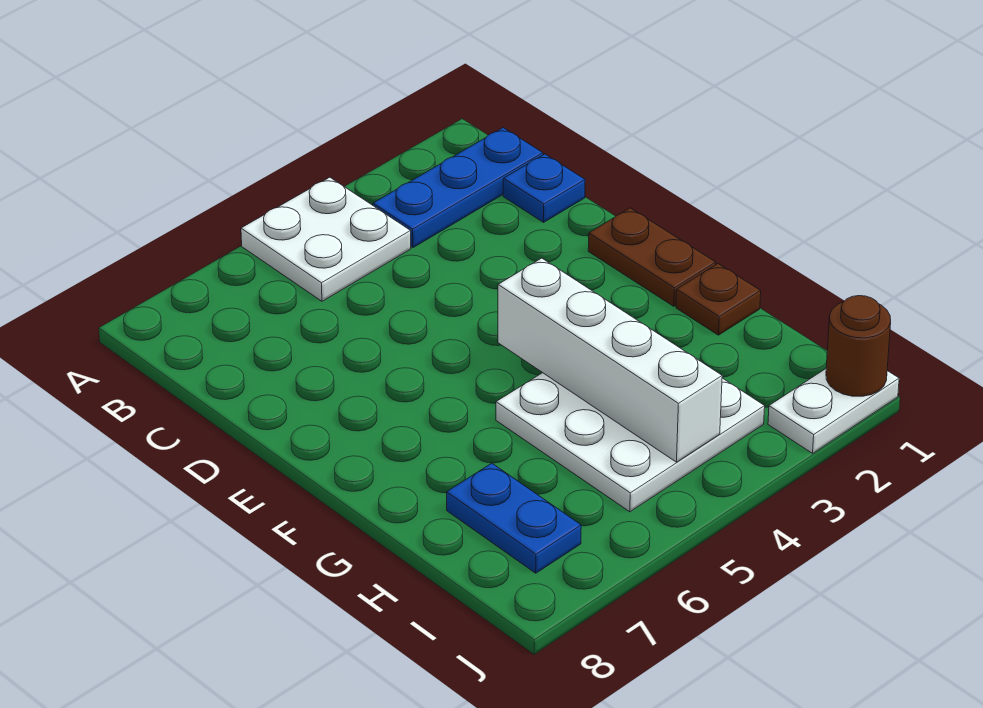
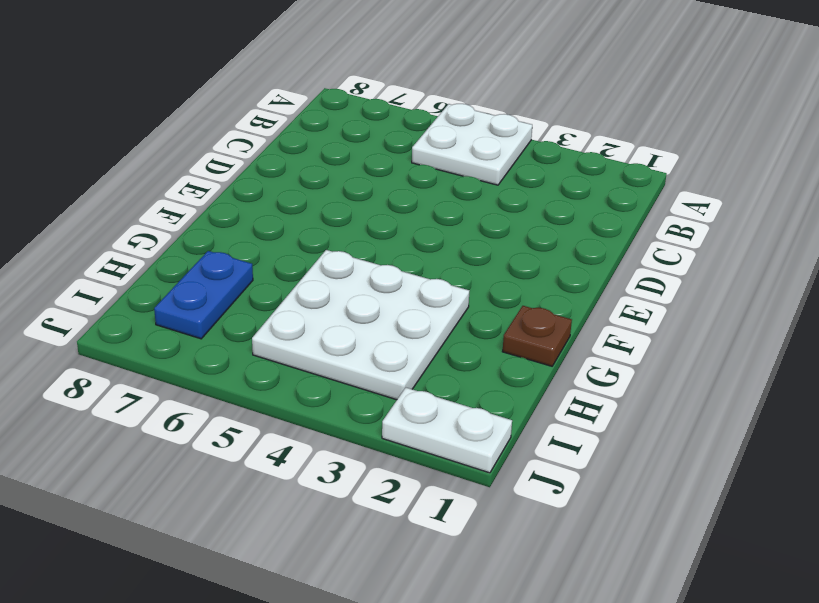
none -> blue plate B1:B3 level 1
none -> blue plate C1 level 1

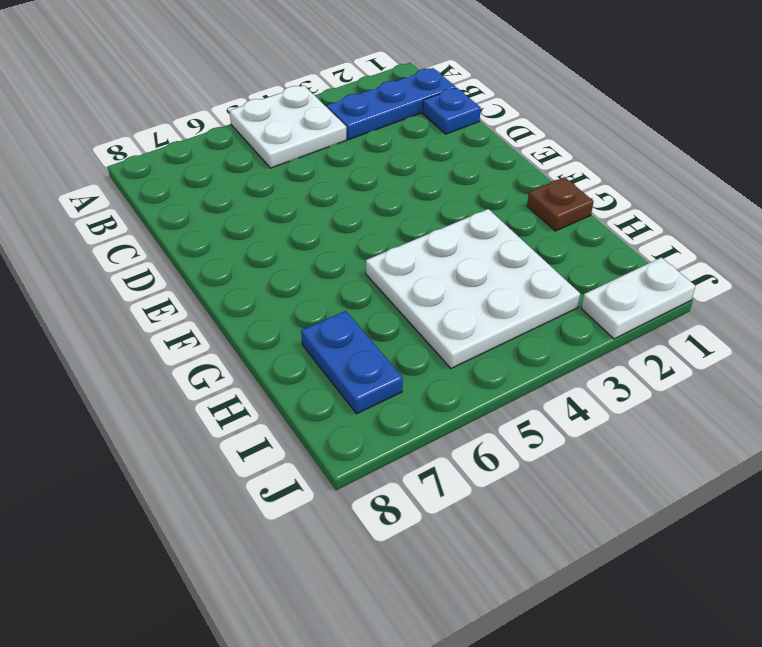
none -> brown plate E1:F1 level 1
none -> white brick F4:I4 level 2

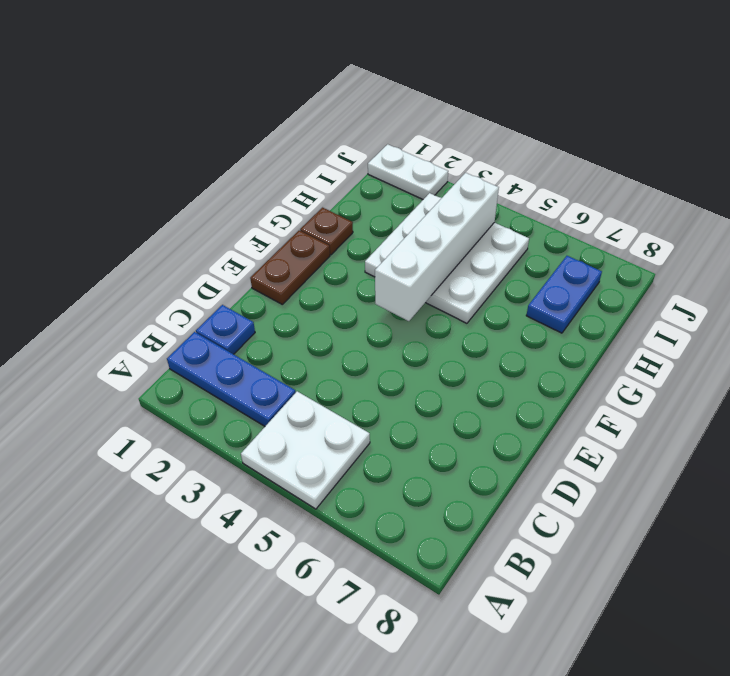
none -> brown round brick J1 level 2

